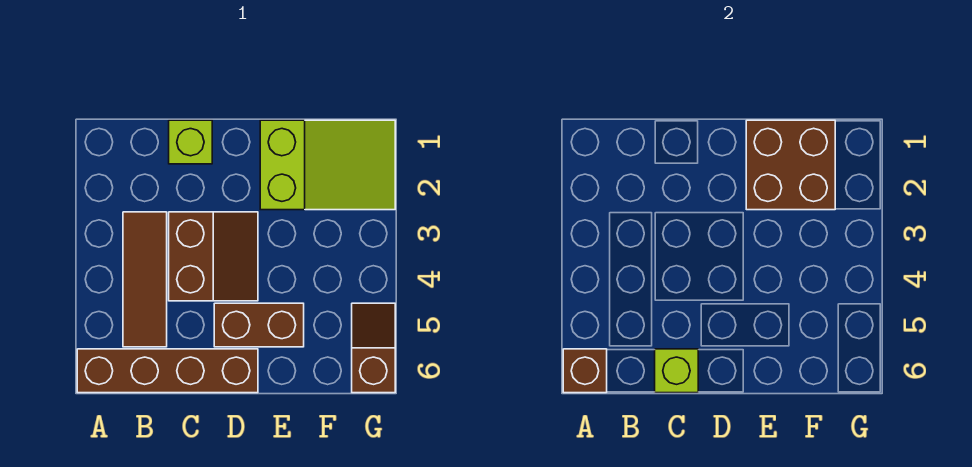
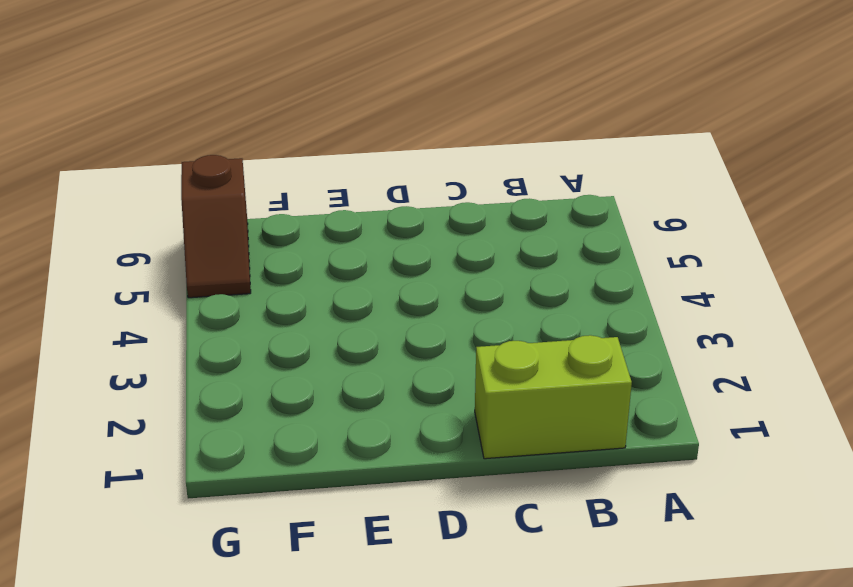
lime brick B1:C1 level 1 -> lime brick C1 level 1
none -> brown brick A6:D6 level 1
none -> brown tile B3:B5 level 1

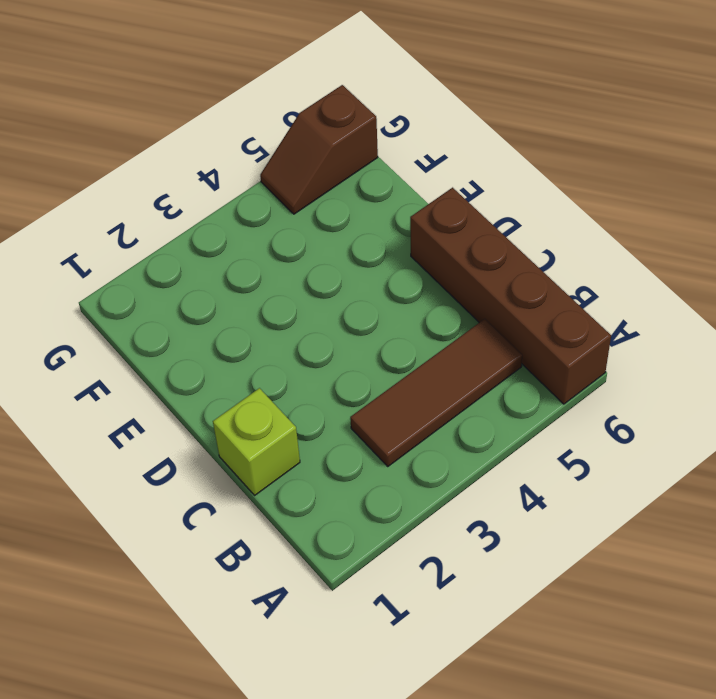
none -> brown slope C3:D4 level 1 top C
none -> brown brick D5:E5 level 1

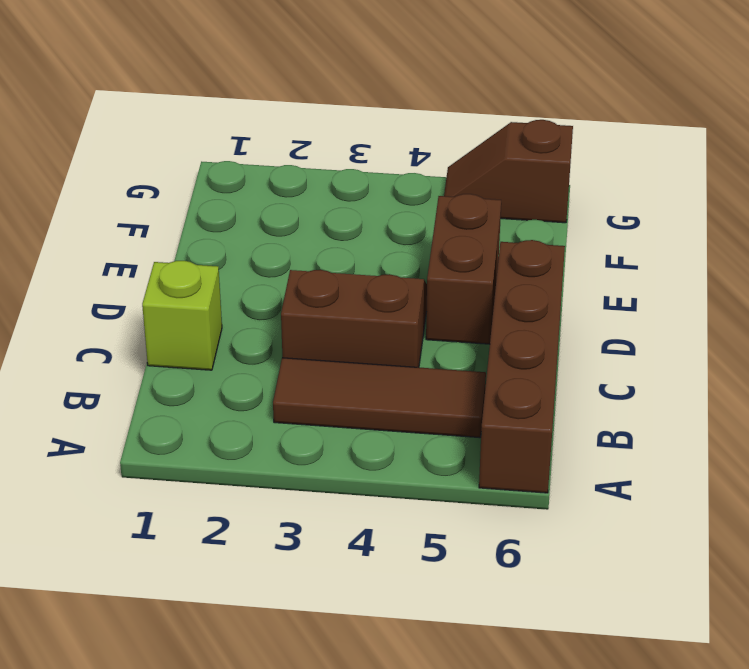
none -> lime slope E1:G2 level 1 top E
none -> brown brick A6 level 2

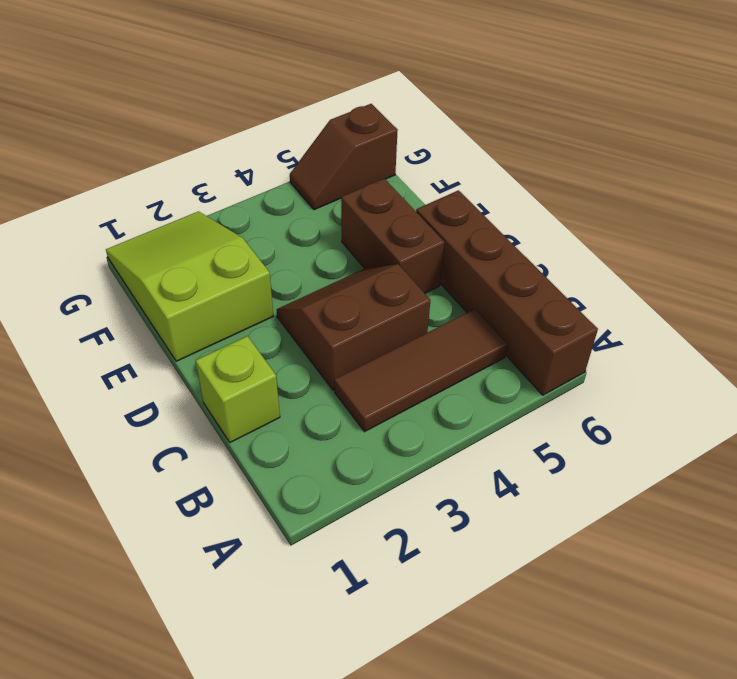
none -> brown brick A6 level 2
none -> lime brick C6 level 2

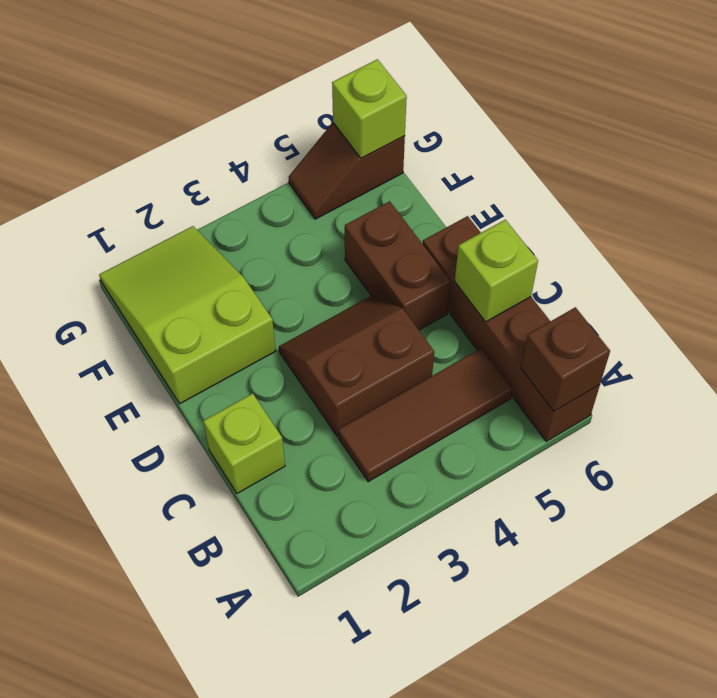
lime brick G6 level 2 -> none
none -> brown brick E1:F2 level 2

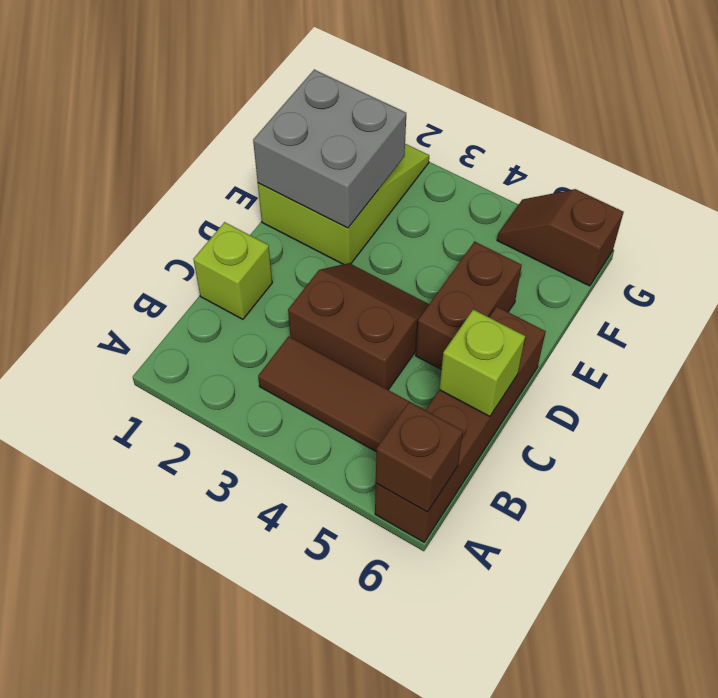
grey brick E1:F2 level 2 -> brown brick E1:F2 level 2

